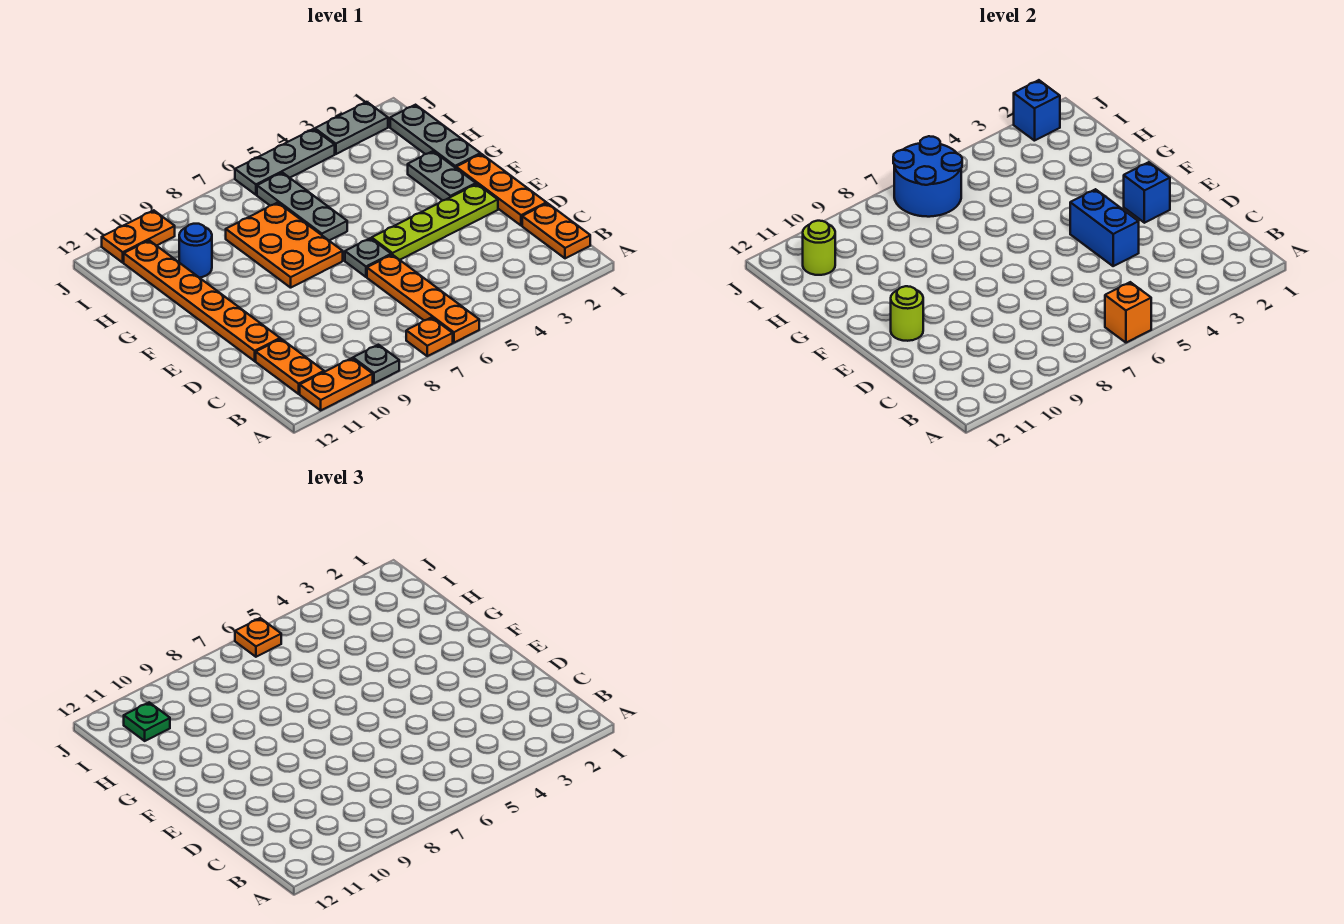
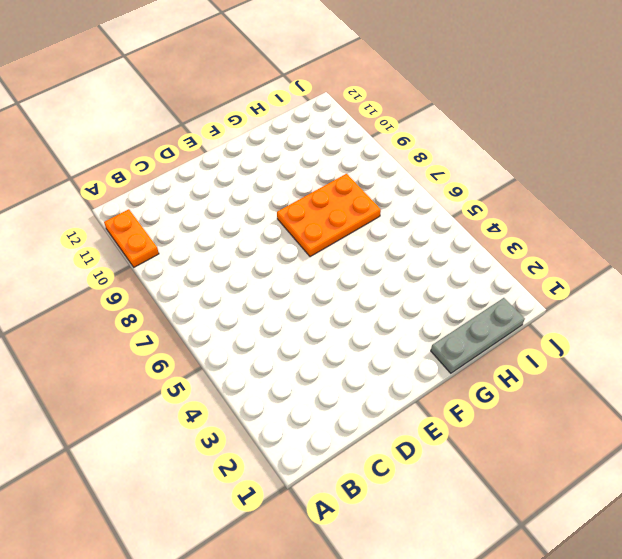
none -> orange plate A6:D6 level 1
none -> orange plate A7 level 1
none -> grey plate A9 level 1

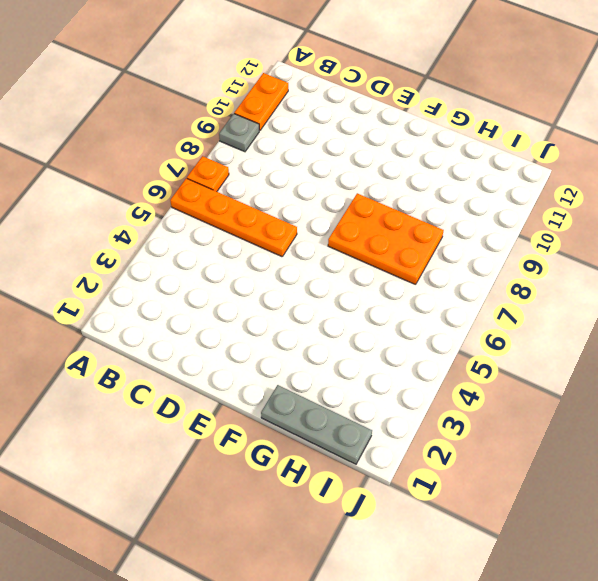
none -> orange plate B1:C1 level 1
none -> orange plate B11:C11 level 1
none -> orange plate D1:F1 level 1

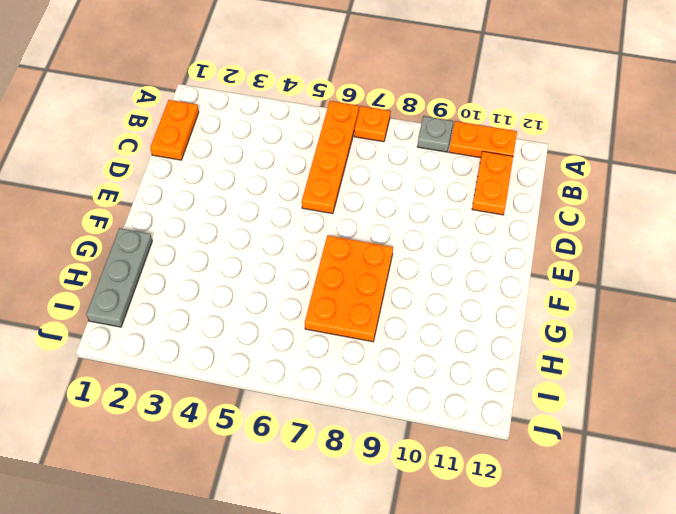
none -> orange plate D1:F1 level 1
none -> orange plate D11:I11 level 1
none -> lime plate E2:E5 level 1

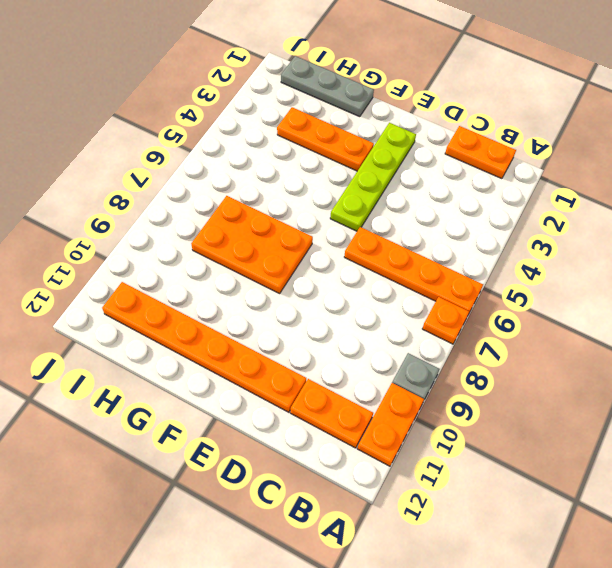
orange plate F3:H3 level 1 -> orange plate D1:F1 level 1
none -> grey plate E6 level 1
none -> grey plate F2:G2 level 1
none -> grey plate G6:I6 level 1

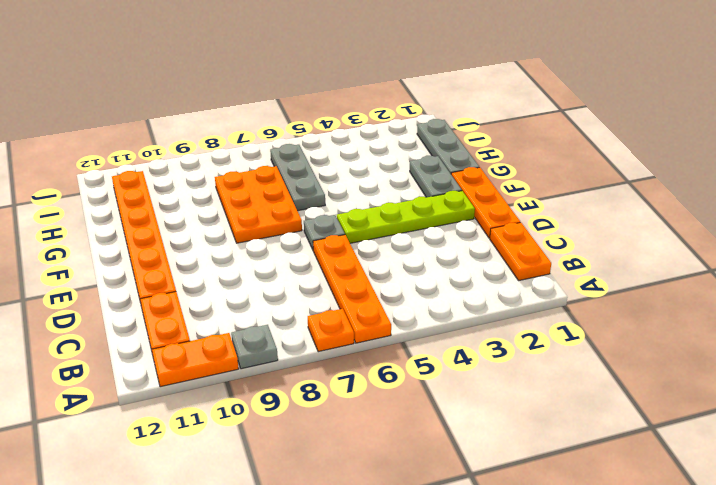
none -> blue round brick H10 level 1
none -> grey plate J2:J3 level 1
none -> grey plate J4:J6 level 1

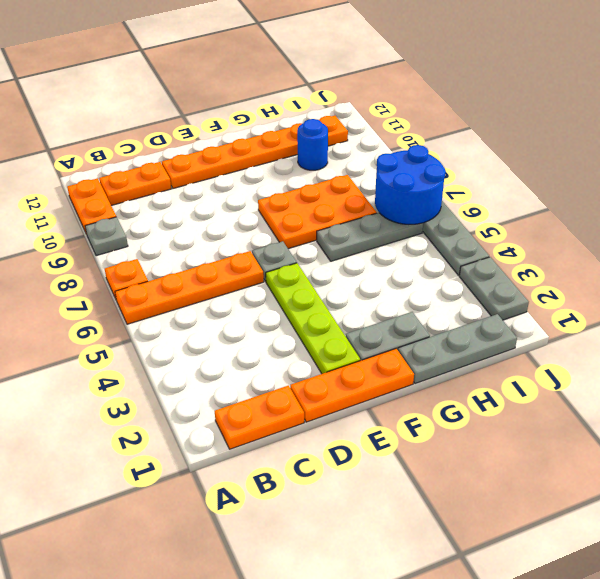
none -> orange plate J10:J11 level 1
none -> orange brick A6 level 2
none -> blue brick D4:E4 level 2

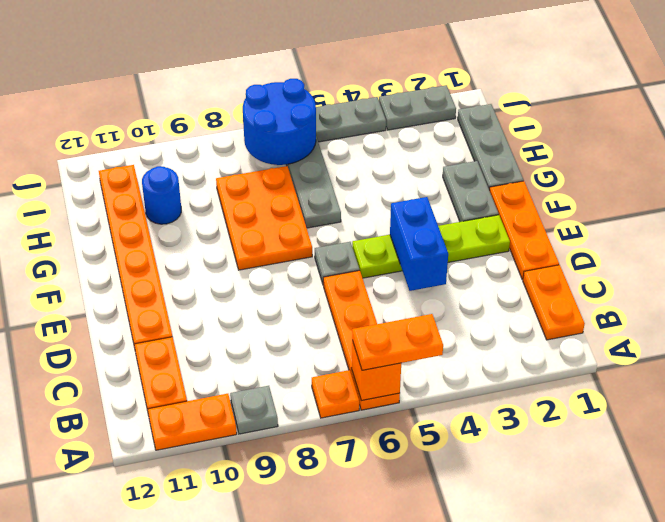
orange plate A5:A6 level 3 -> orange plate J10:J11 level 1
none -> blue brick E2 level 2
none -> lime round brick E11 level 2
none -> lime round brick I11 level 2

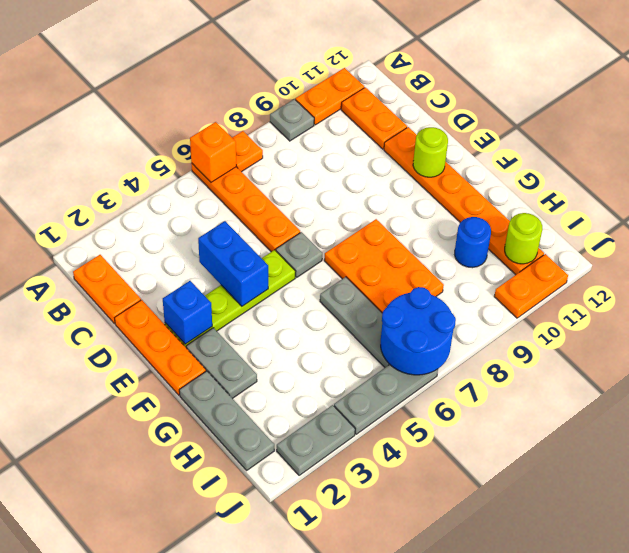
none -> blue brick J2 level 2
none -> green plate I11 level 3
none -> orange plate J6 level 3

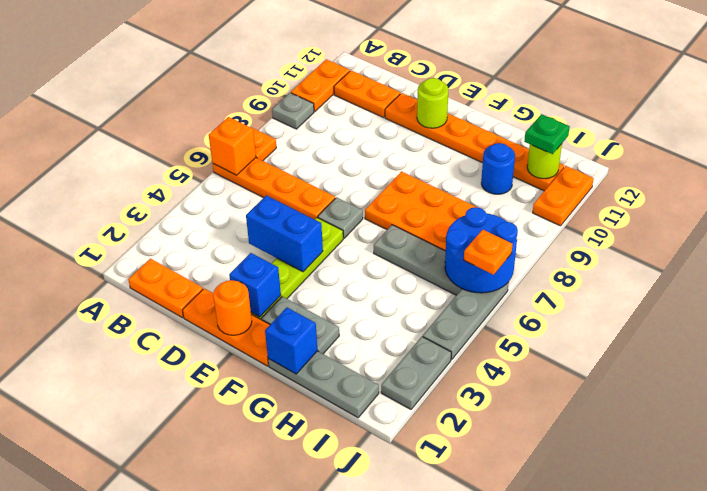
orange round brick E1 level 2 -> none
blue brick G1 level 2 -> blue brick J2 level 2

